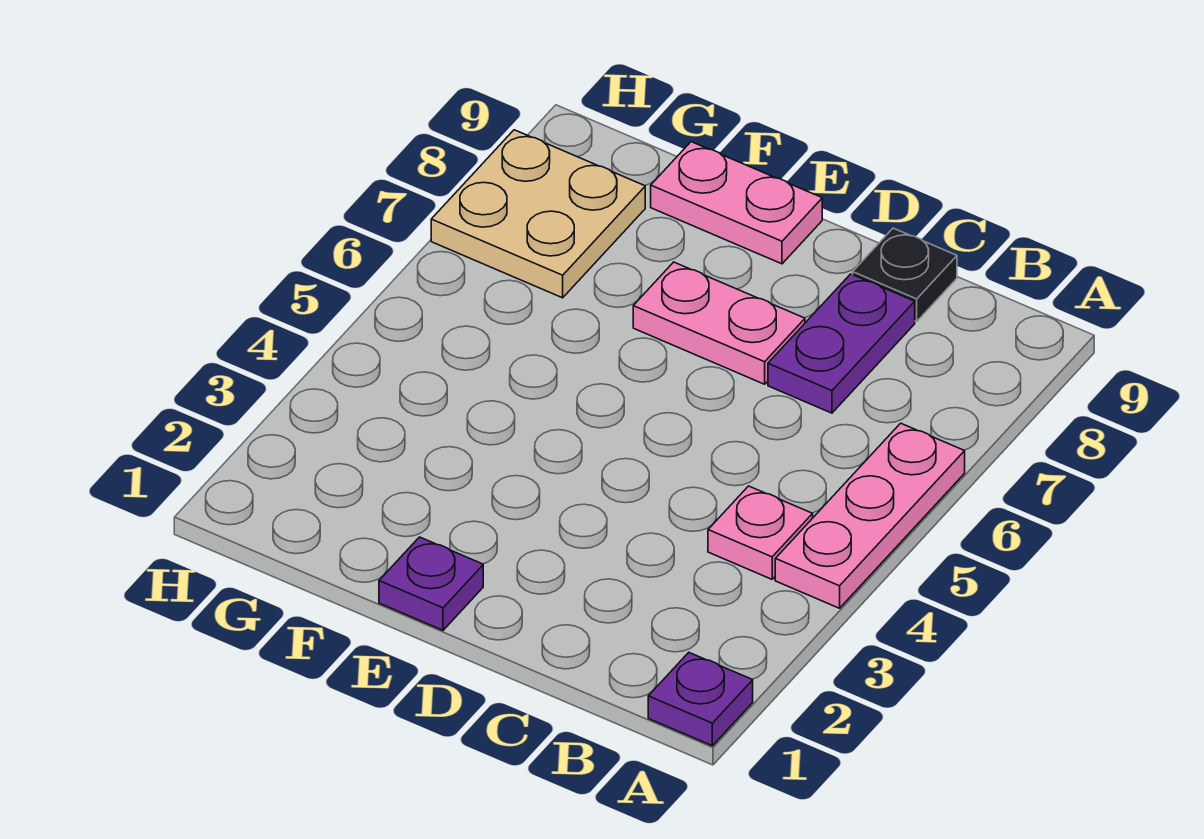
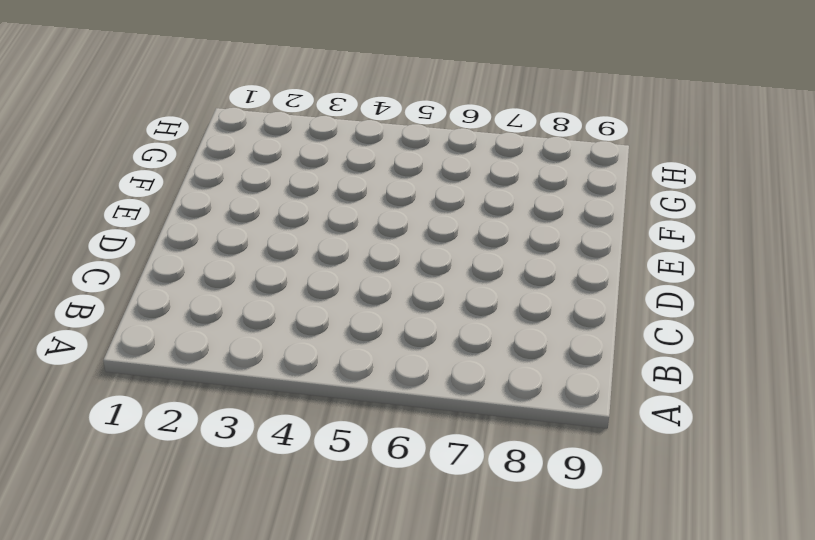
none -> purple plate A1 level 1
none -> pink plate A4:A6 level 1

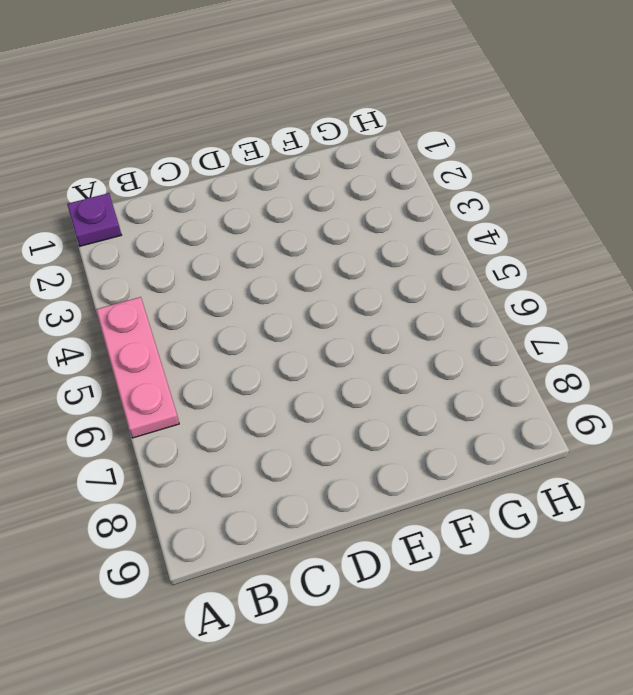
none -> pink plate B4 level 1
none -> purple plate C7:C8 level 1

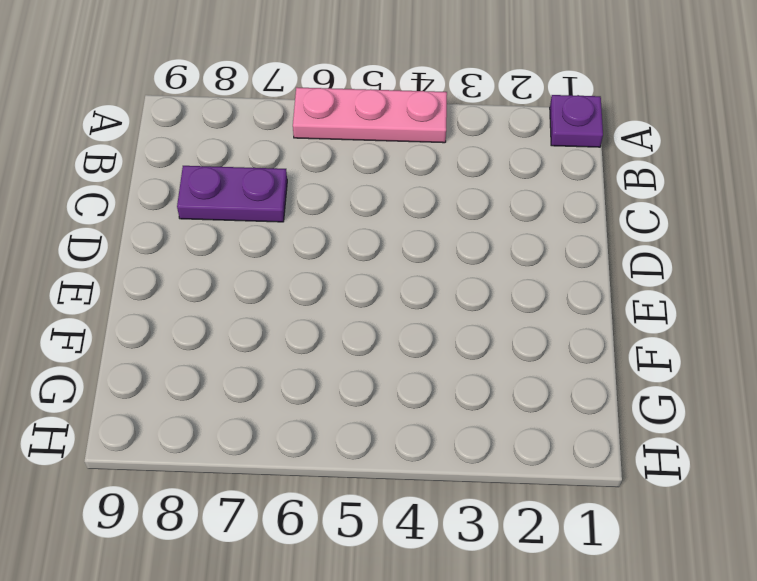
none -> pink plate B4 level 1
none -> black plate C9 level 1

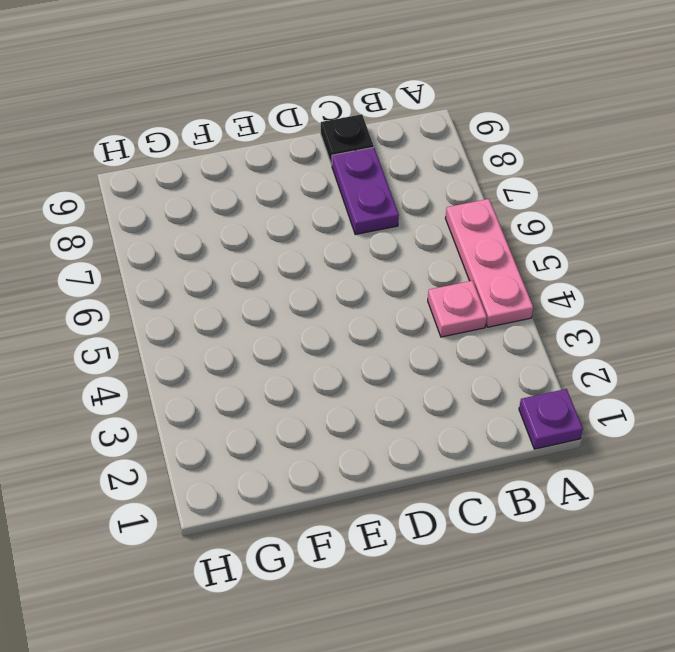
none -> pink plate D7:E7 level 1
none -> purple plate E1 level 1

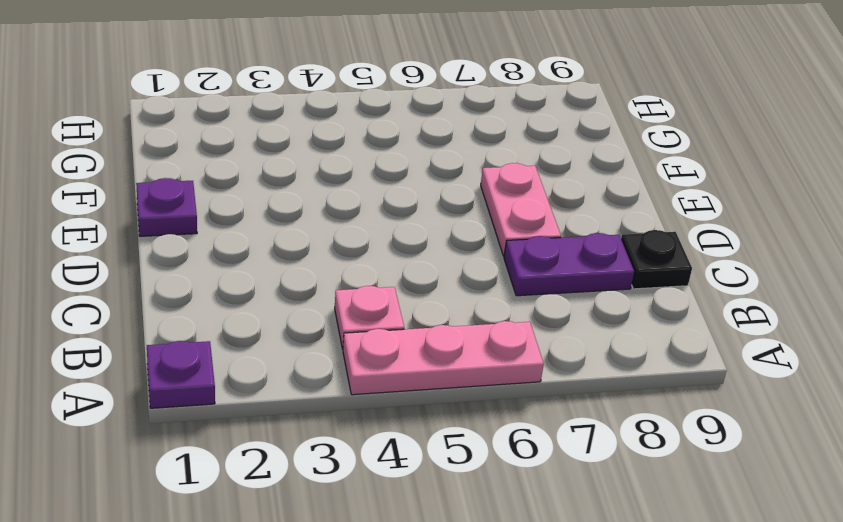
none -> pink plate E9:F9 level 1
none -> tan plate G7:H8 level 1

